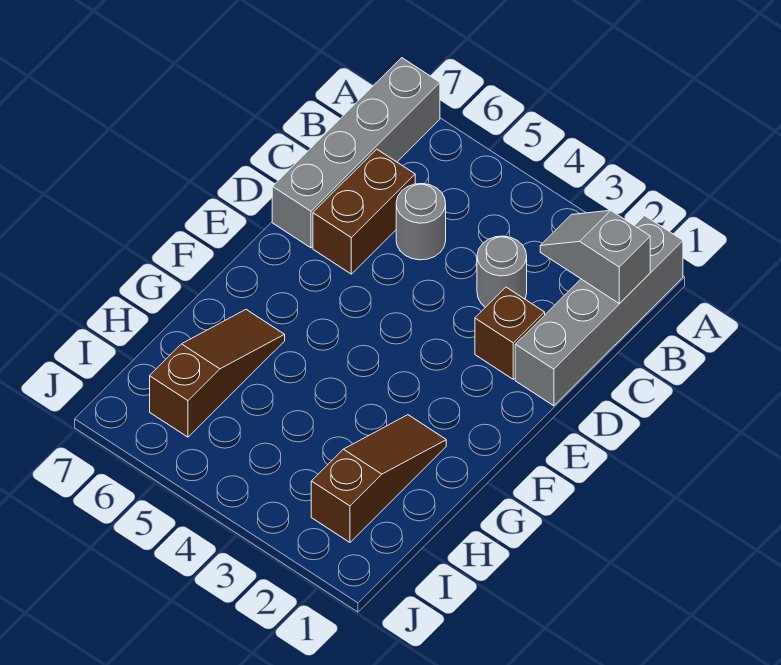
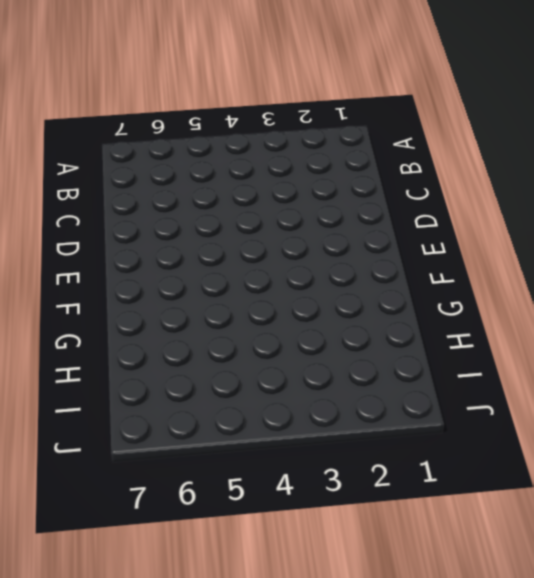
none -> grey brick A1:D1 level 1
none -> grey brick A7:D7 level 1

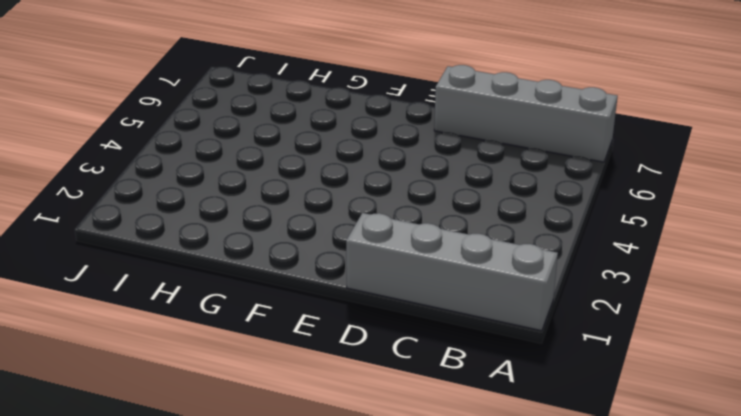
none -> grey round brick C3 level 1
none -> grey round brick C5 level 1

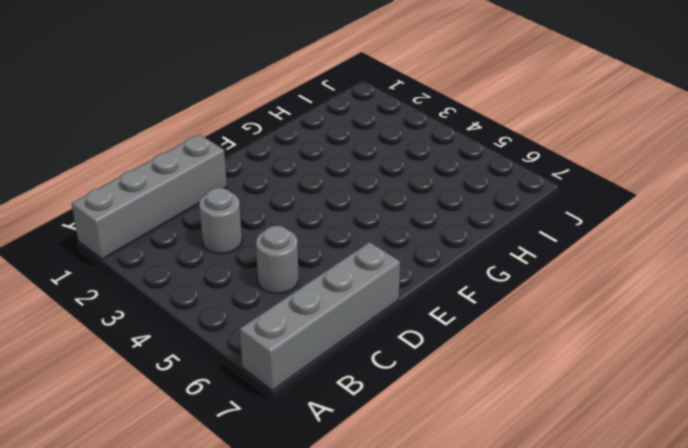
none -> brown brick C6:D6 level 1
none -> brown brick D2 level 1

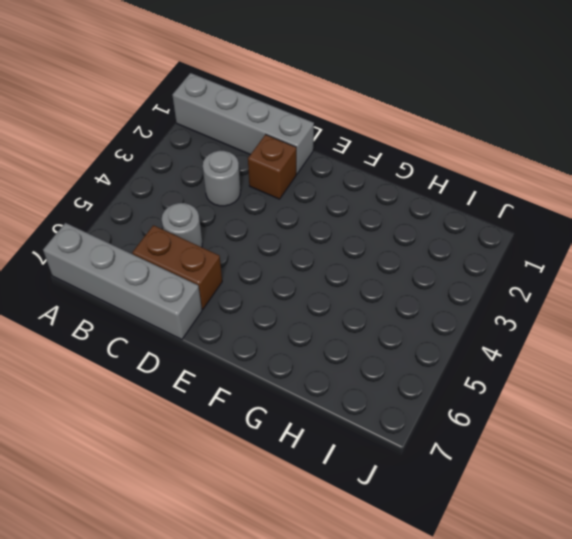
none -> brown slope G2:I2 level 1 top I
none -> brown slope G6:I6 level 1 top I

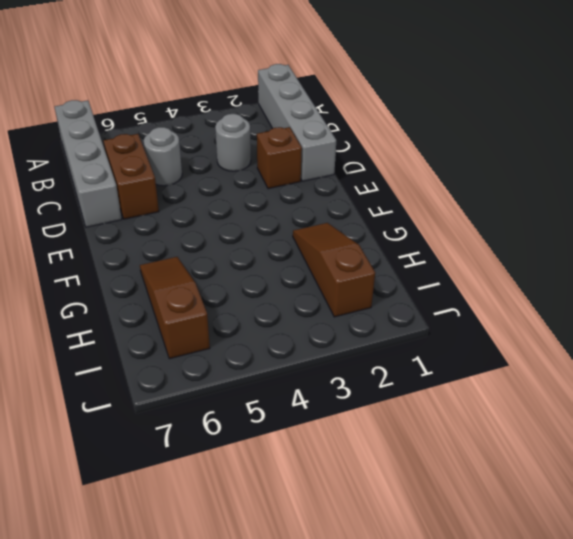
none -> grey slope B1:B2 level 2 top 1

